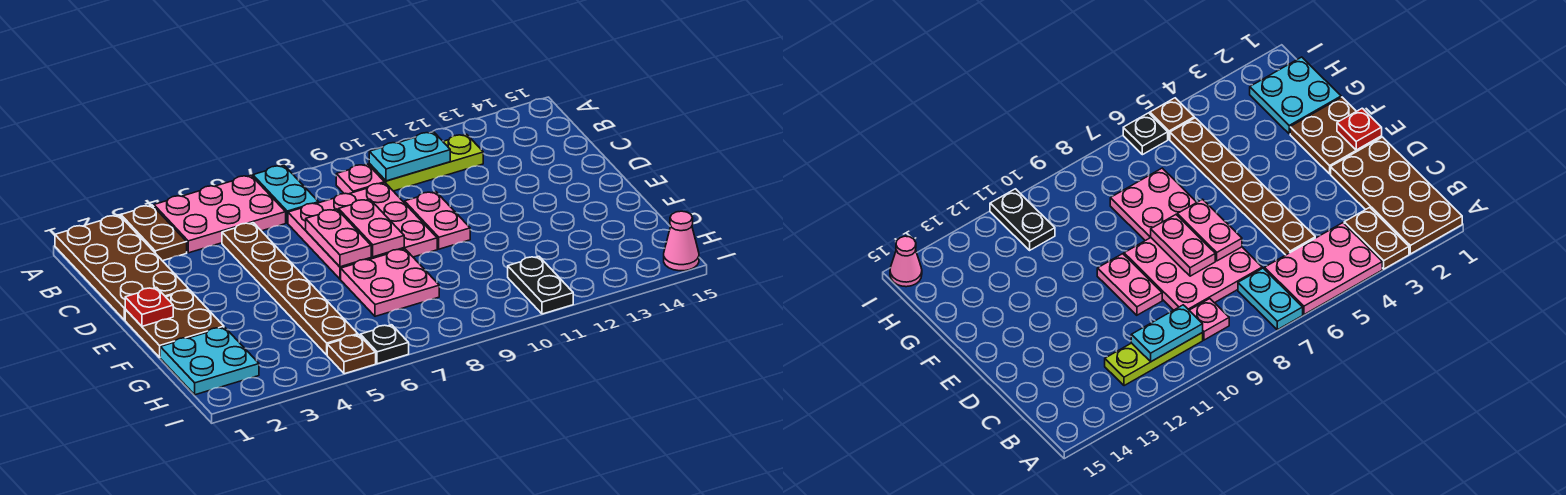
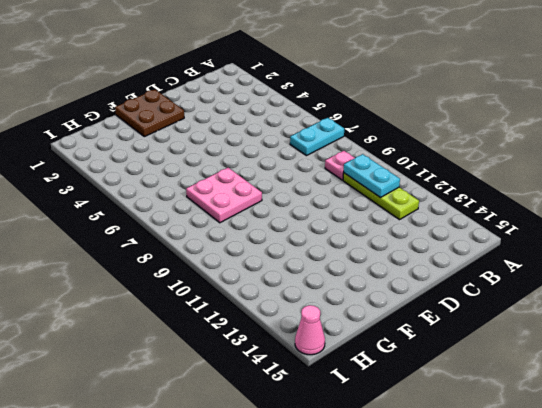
none -> brown plate A1:D2 level 1
none -> brown plate A3:B3 level 1
none -> pink plate A4:B6 level 1

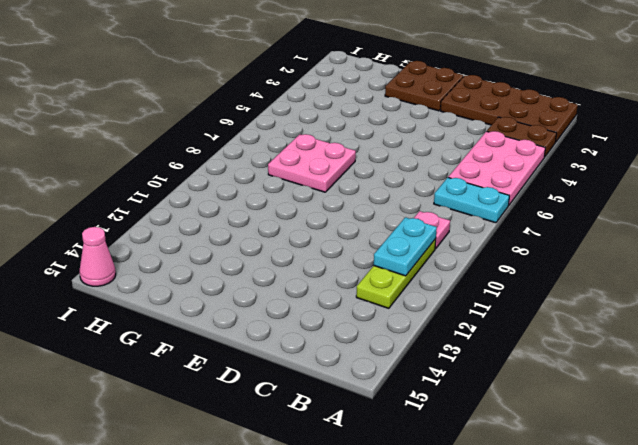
none -> brown plate C5:H5 level 1
none -> pink plate C7:E9 level 1
none -> pink plate D10:E10 level 1

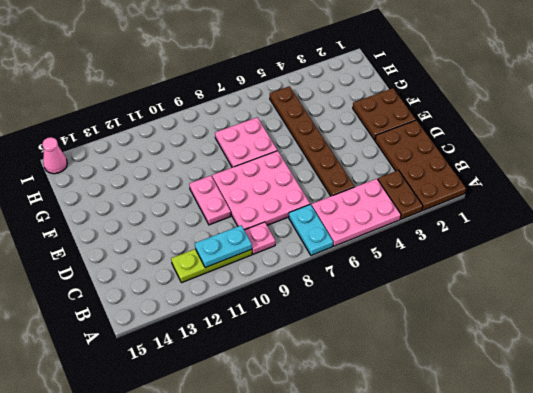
none -> cyan plate G1:H2 level 1
none -> black plate H11:I11 level 1
none -> brown plate I5 level 1

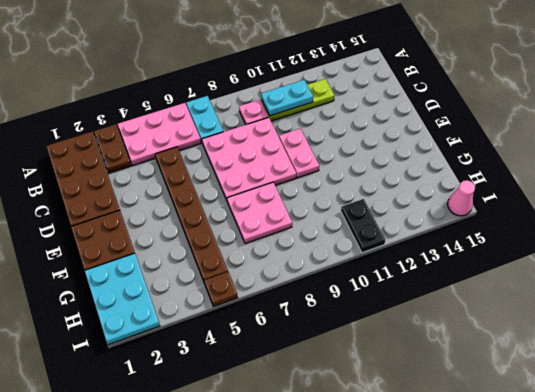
cyan plate G1:I2 level 1 -> cyan plate G1:H2 level 1
none -> black plate I6 level 1
none -> pink plate D7:E7 level 2
none -> pink plate D8:E8 level 2

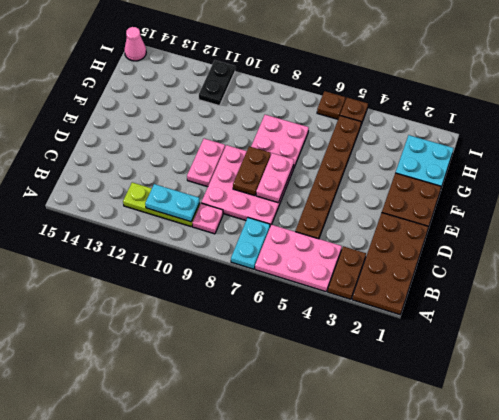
brown plate D8:E8 level 2 -> pink plate D8:E8 level 2
brown plate I6 level 1 -> black plate I6 level 1
none -> red plate E1 level 2

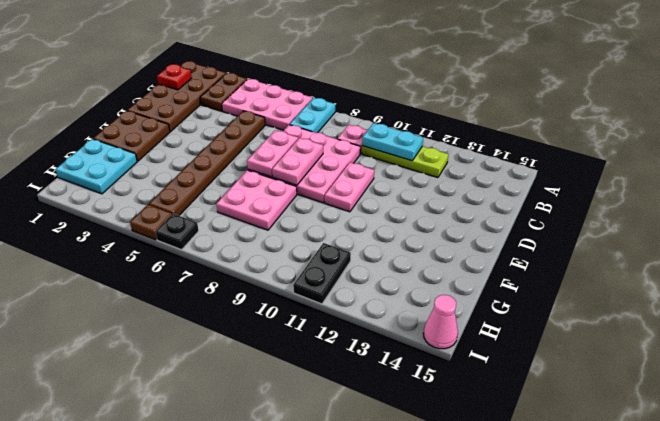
red plate B1 level 2 -> red plate E1 level 2

